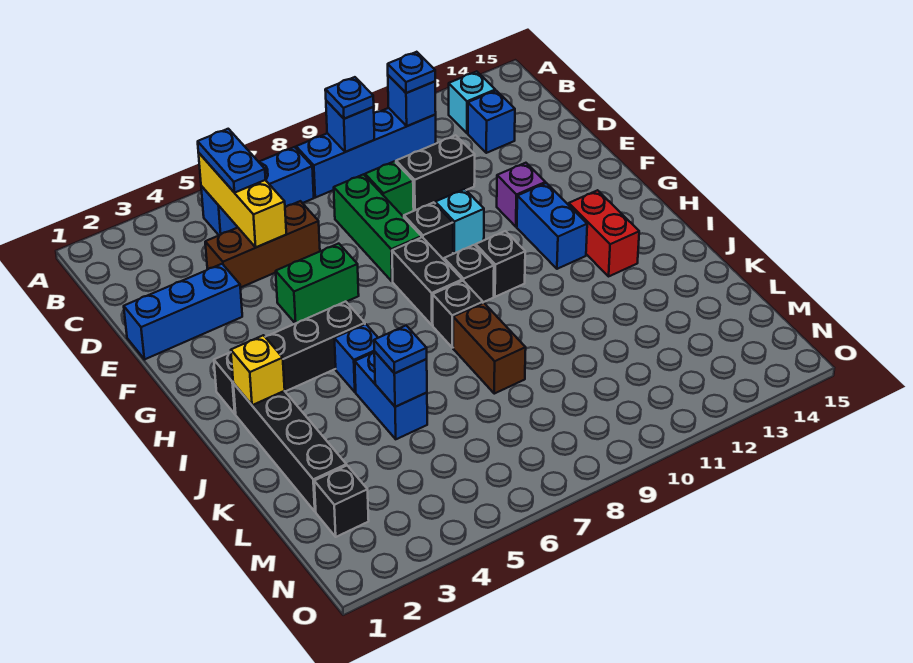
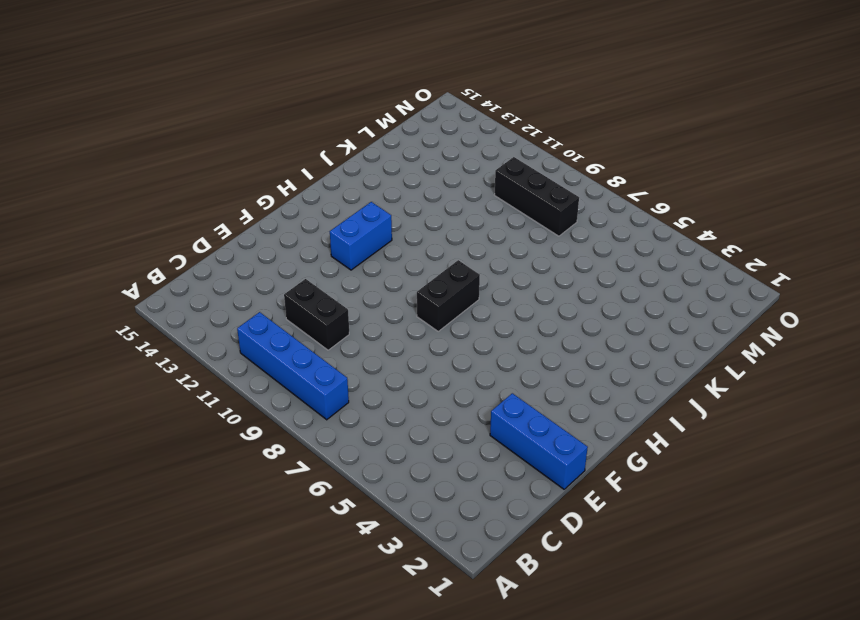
black brick M8:M10 level 1 -> none
none -> blue brick B5:B7 level 1
none -> cyan brick B13 level 1
none -> blue brick C13 level 1
none -> brown brick D4:D6 level 1

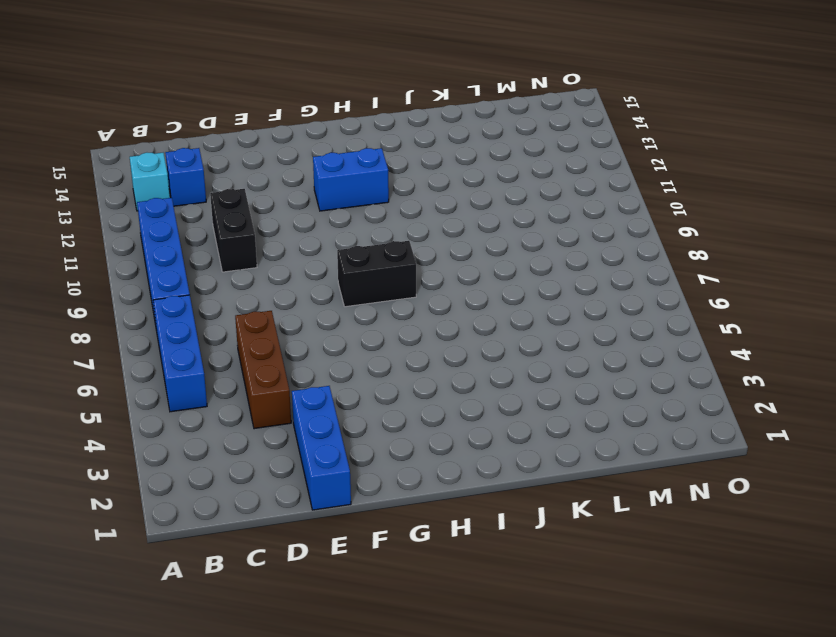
none -> green brick D8:F8 level 1
none -> green brick D9 level 1
none -> green brick F5:F6 level 1
none -> black brick F9 level 1

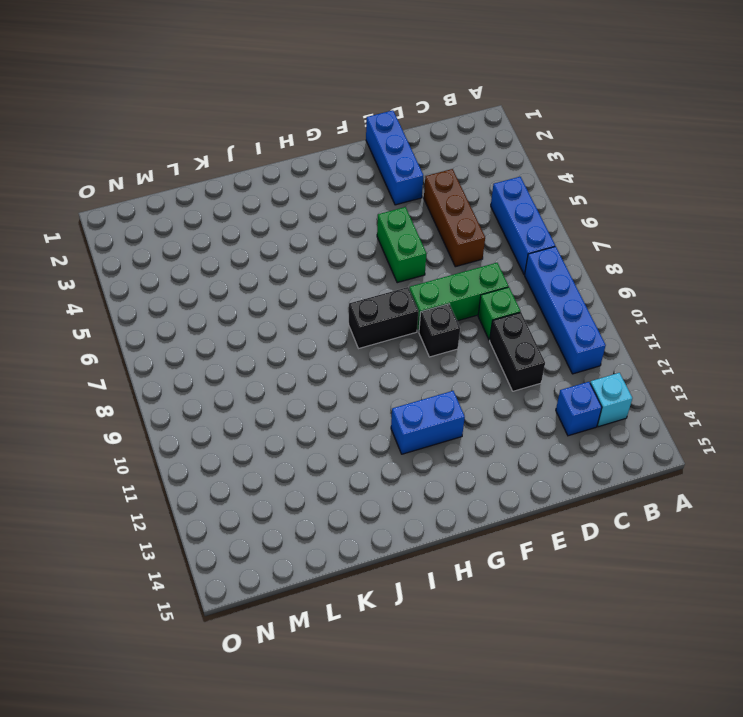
none -> cyan brick F10 level 1
none -> purple brick F12 level 1
none -> black brick H2:H5 level 1
none -> black brick H9 level 1

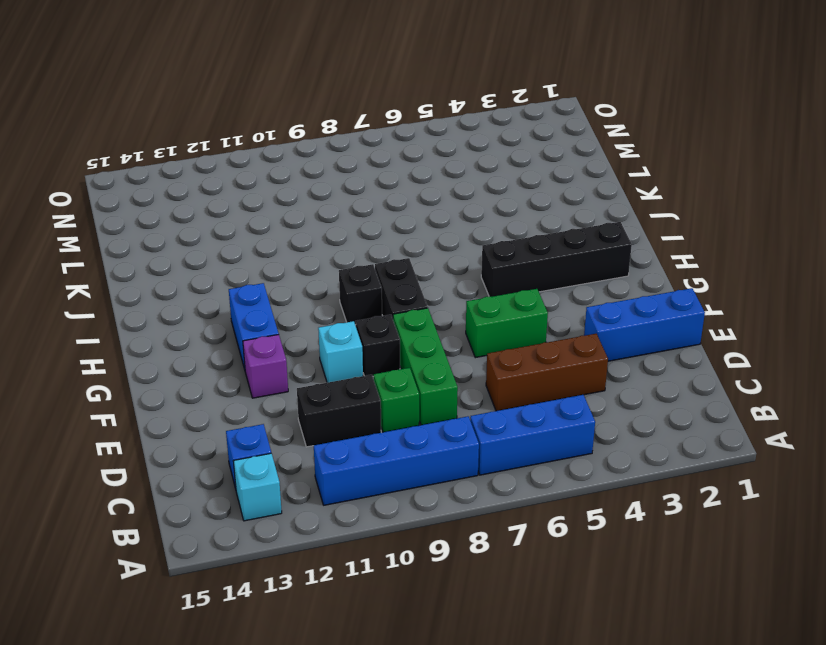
none -> black brick H10 level 1
none -> red brick H13:I13 level 1
none -> black brick I2:L2 level 1
none -> blue brick I5 level 1

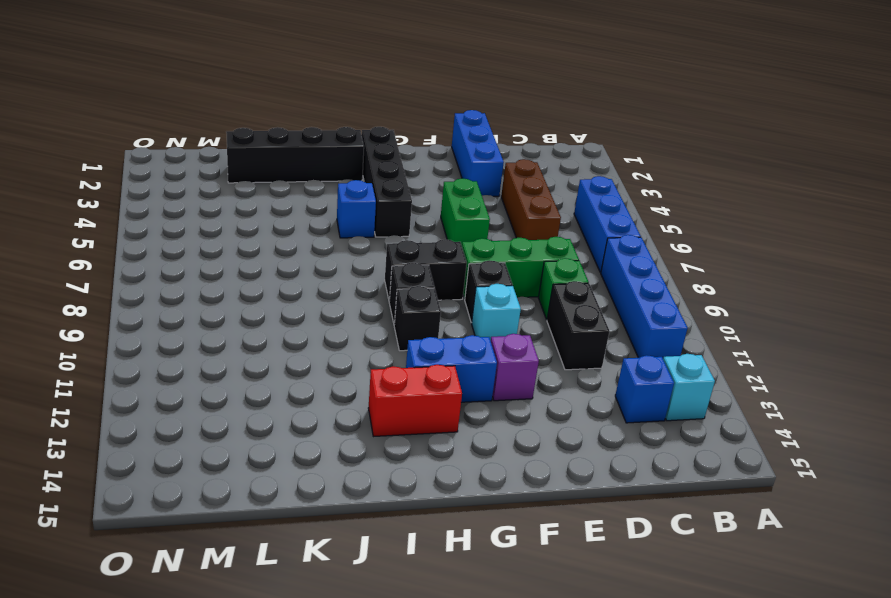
none -> black brick I8 level 1
none -> blue brick J5:K5 level 1
none -> brown brick J8:K8 level 1
none -> black brick M2 level 1

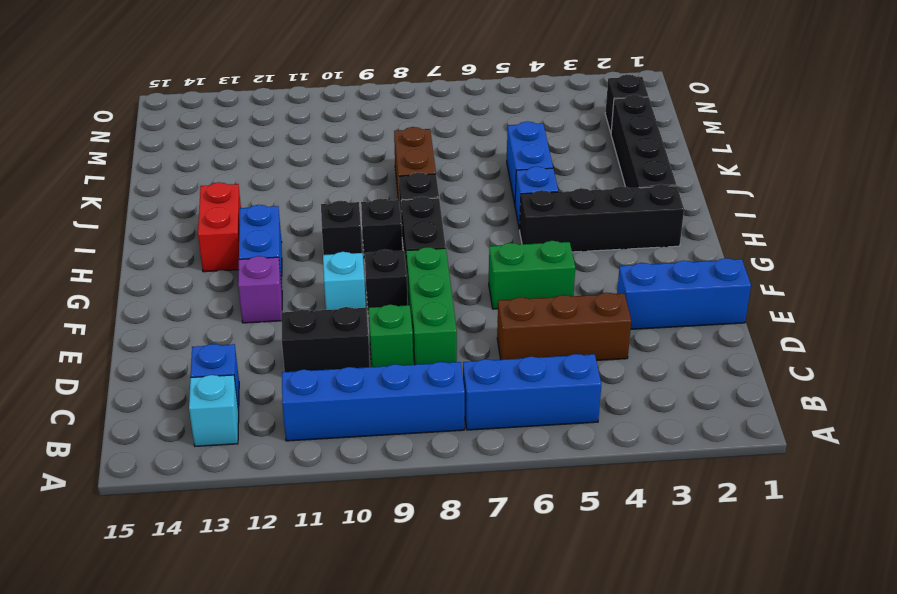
none -> yellow brick B5:D5 level 2
none -> blue brick B9 level 2
none -> blue brick B11 level 2
none -> yellow brick I2 level 2

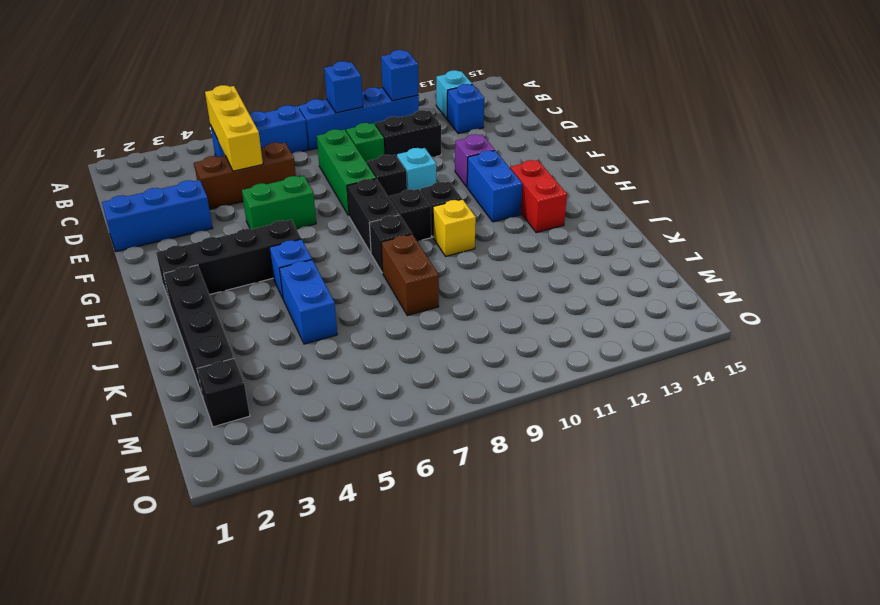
yellow brick I10 level 1 -> yellow brick I2 level 2
none -> blue brick K5 level 2
none -> blue plate B5:C5 level 3
none -> blue plate B9 level 3
none -> blue plate B11 level 3

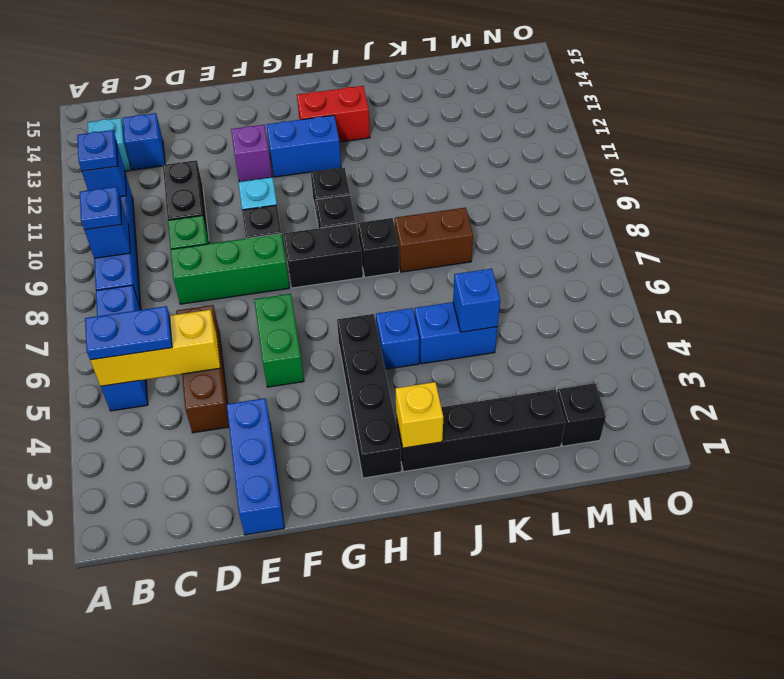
none -> blue plate K5 level 3

